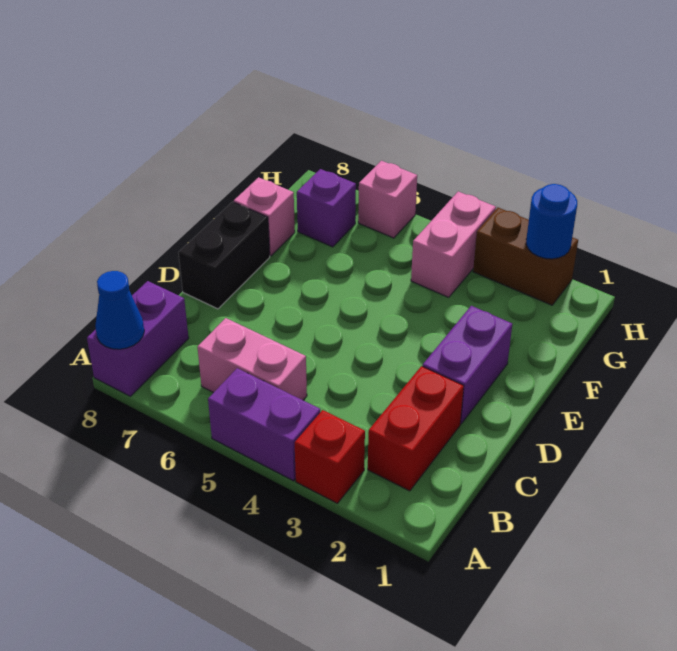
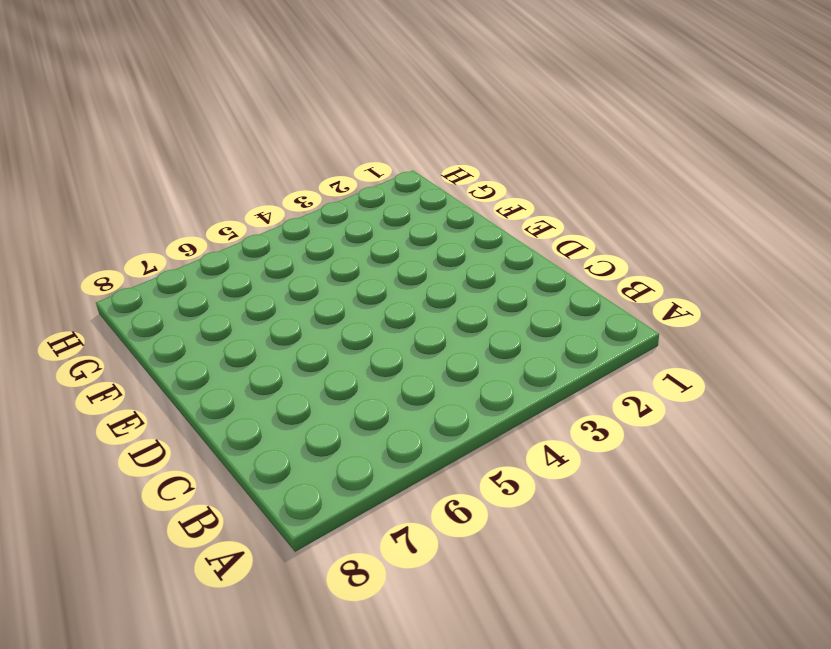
none -> red brick A3 level 1
none -> purple brick A4:A5 level 1
none -> purple brick A8:B8 level 1

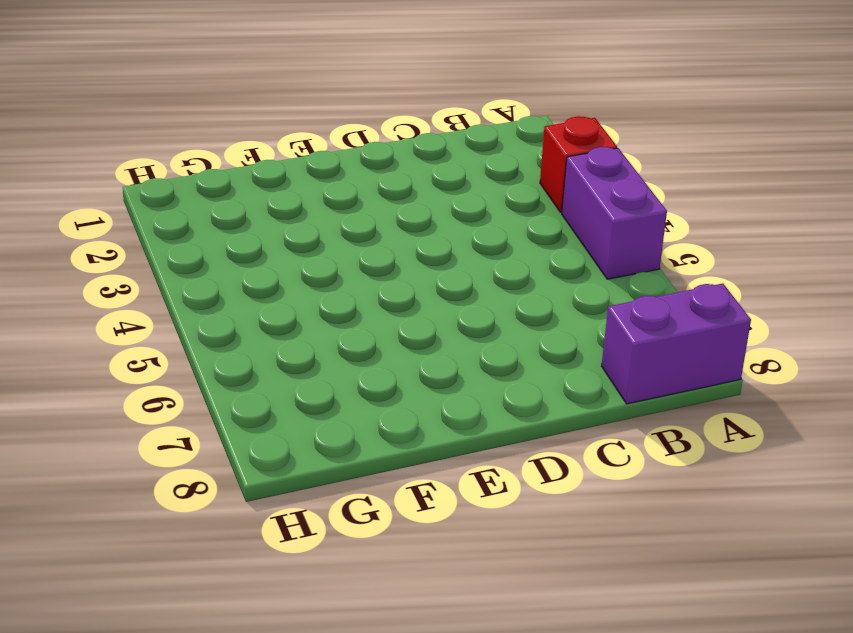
none -> red brick B2:C2 level 1
none -> pink brick B5:B6 level 1
none -> purple brick D2:E2 level 1

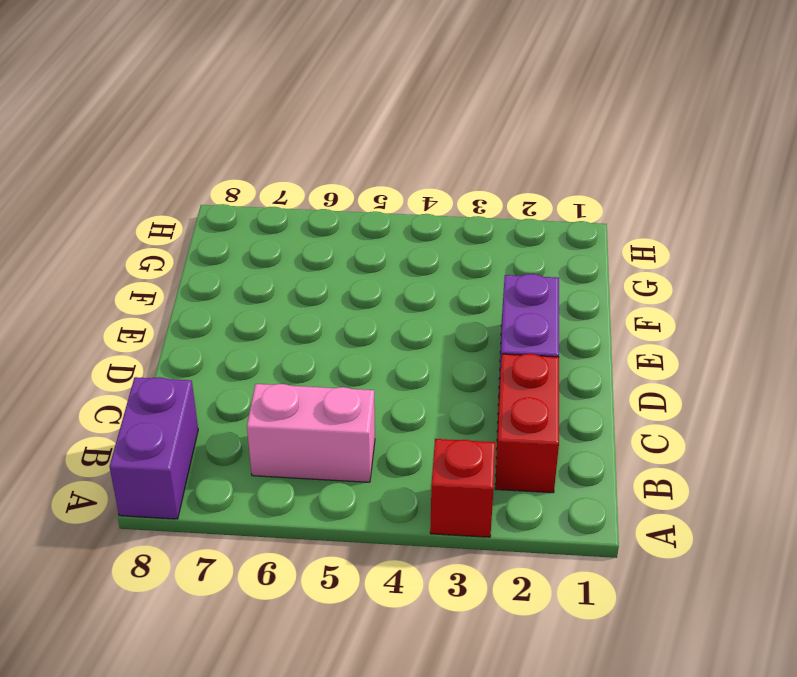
none -> purple brick A4:A5 level 1
none -> black brick D8:E8 level 1
none -> pink brick F8 level 1

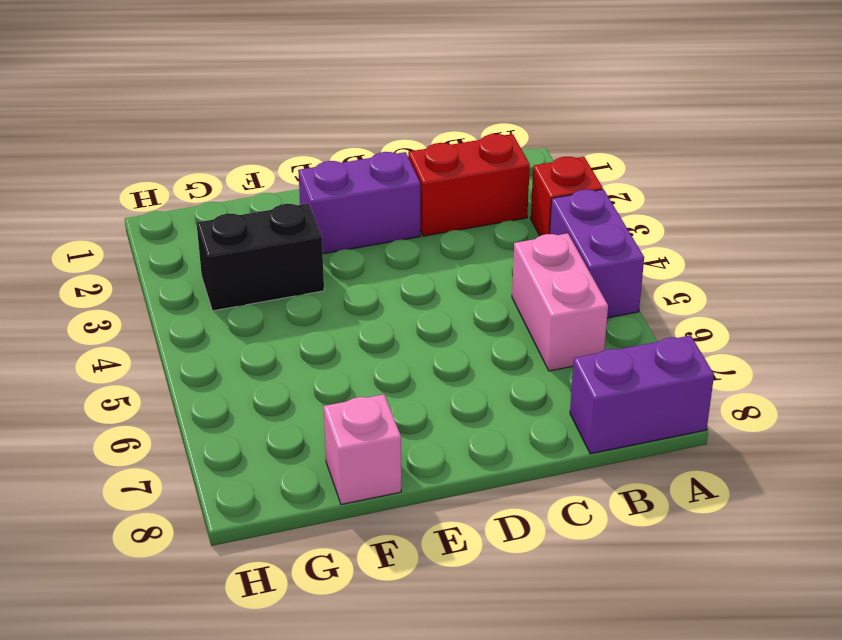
black brick F3:G3 level 1 -> black brick D8:E8 level 1
none -> pink brick G4:H4 level 1
none -> purple brick G7 level 1
none -> brown brick H2:H3 level 1

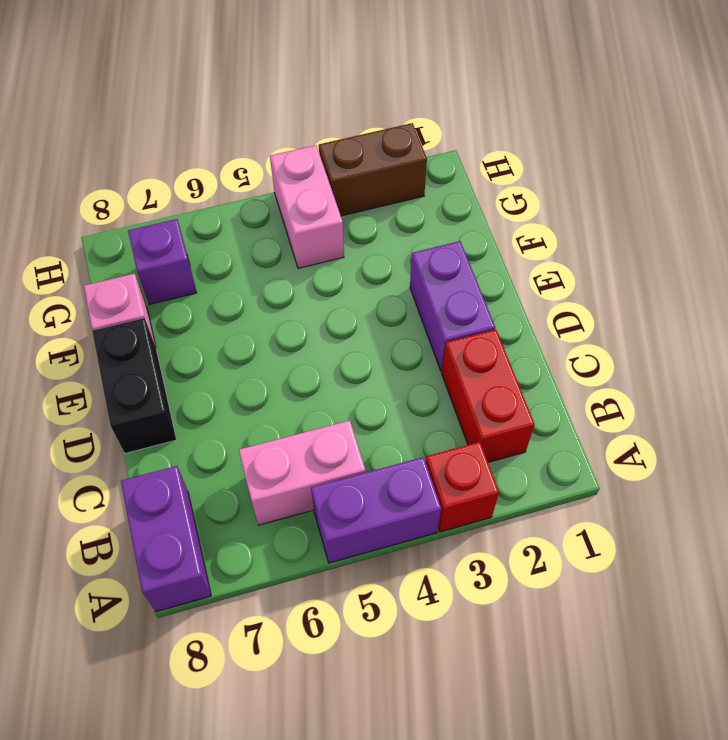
none -> pink brick H6 level 1
none -> blue cone A8 level 2
none -> blue round brick H2 level 2

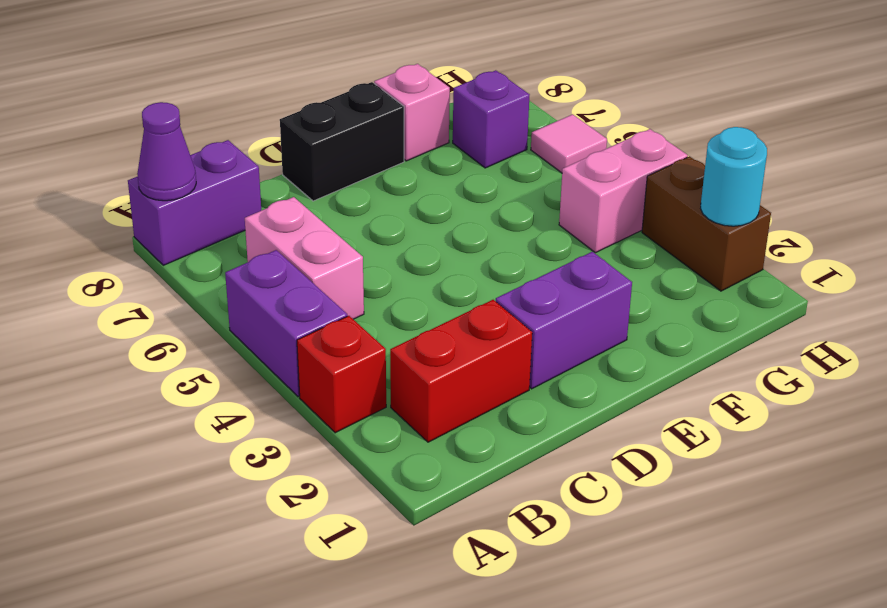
purple cone A8 level 2 -> blue cone A8 level 2
cyan round brick H2 level 2 -> blue round brick H2 level 2
pink tile H6 level 1 -> pink brick H6 level 1

